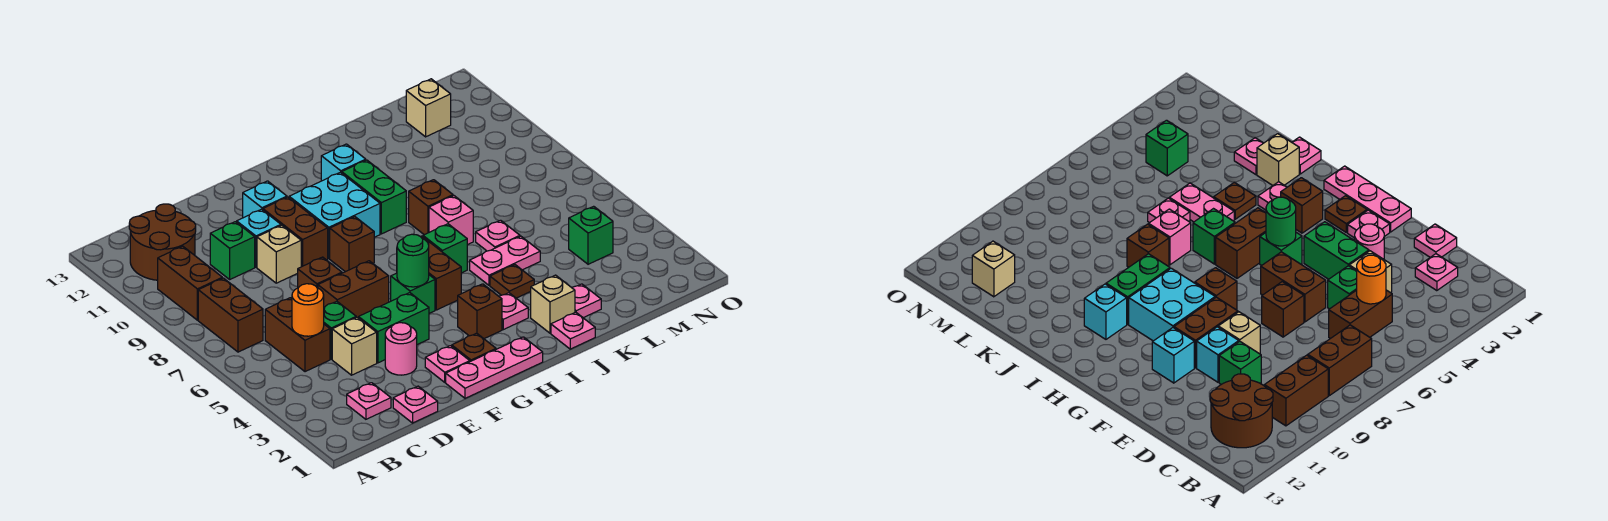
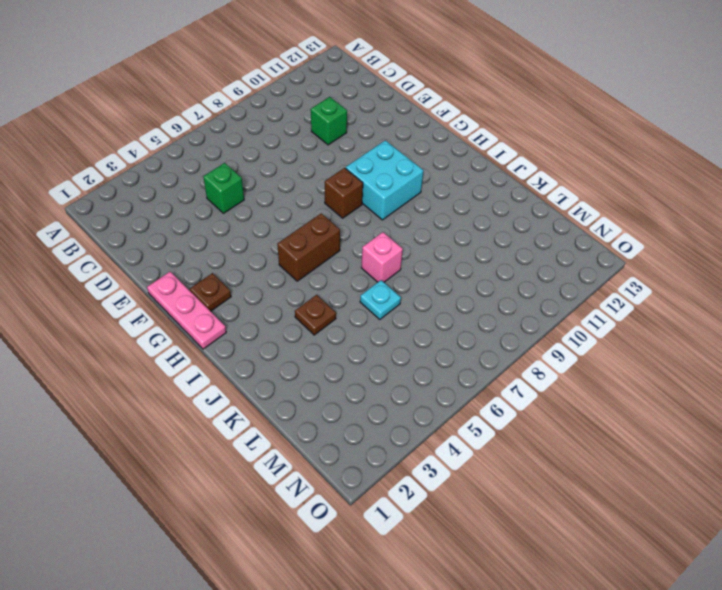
cyan plate K6 level 1 -> pink plate K6 level 1
none -> brown brick B7:B8 level 1
none -> brown brick B9:B10 level 1
none -> brown round brick B11:C12 level 1
none -> pink plate C2 level 1

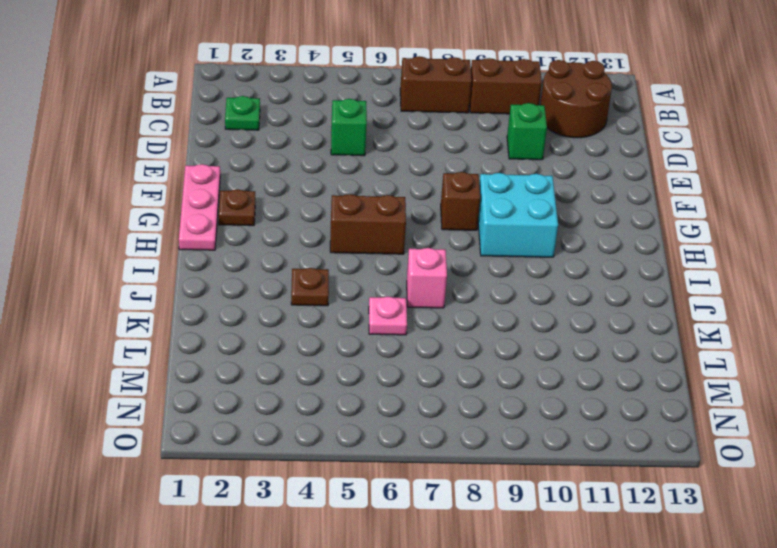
green plate C2 level 1 -> pink plate C2 level 1
none -> brown brick C5:C6 level 1
none -> pink plate D1 level 1
none -> tan brick D4 level 1
none -> pink round brick E3 level 1

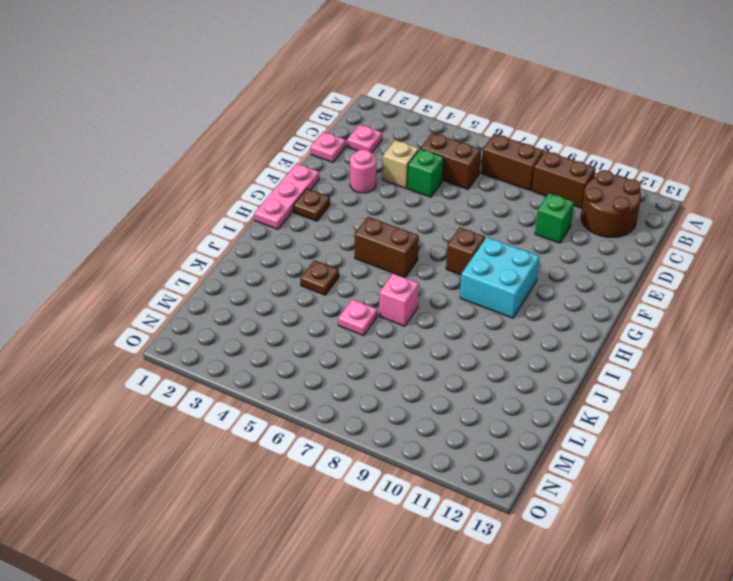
none -> green brick E4:F4 level 1
none -> brown brick E6:F6 level 1
none -> brown brick E7 level 1
none -> tan brick E9 level 1

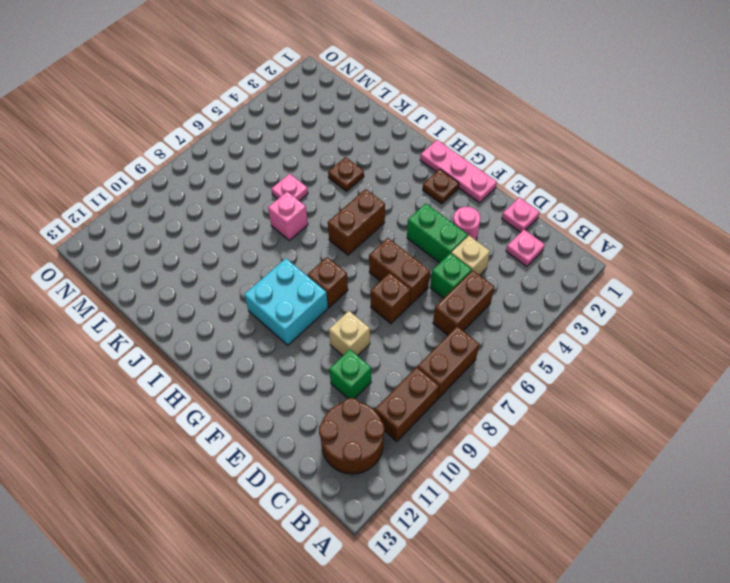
none -> cyan brick E10 level 1
none -> pink plate F2 level 1
none -> brown brick F9:F10 level 1
none -> cyan brick F11 level 1

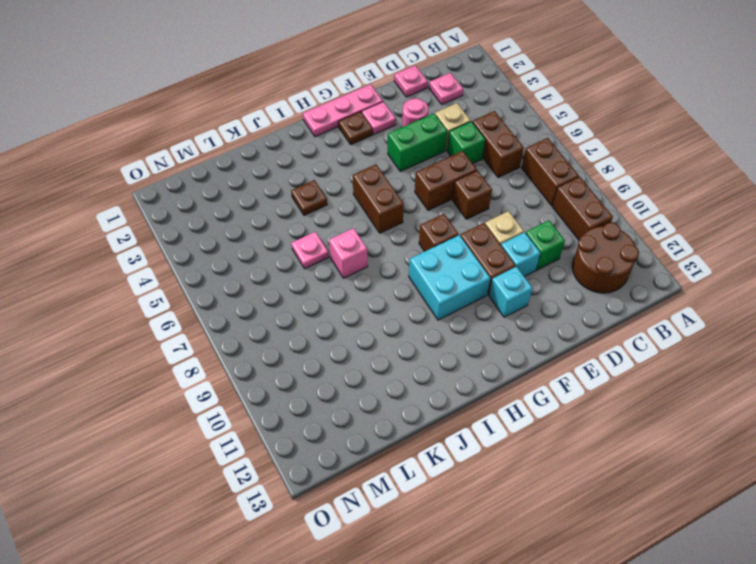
none -> green brick G5 level 1
none -> brown brick H3 level 1
none -> pink plate I3 level 1
none -> green brick I6 level 1

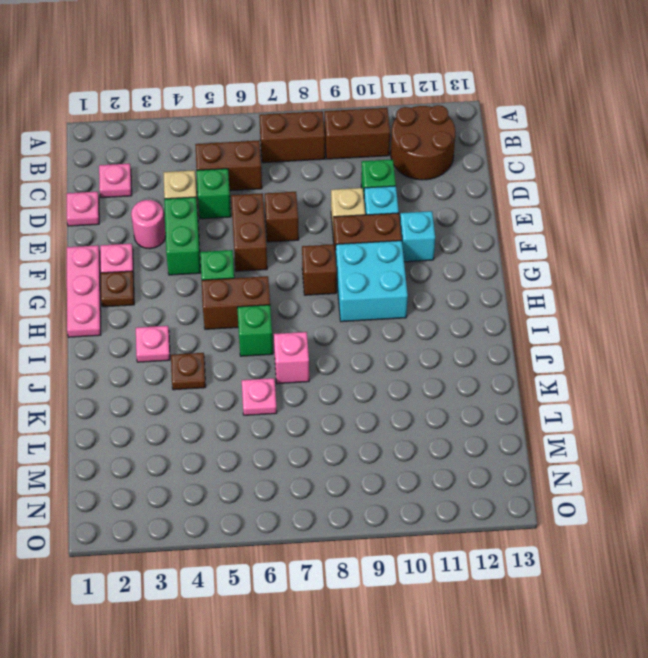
none -> brown brick H3 level 1
none -> green brick I9:I10 level 1
none -> cyan brick I11 level 1
none -> pink plate J1 level 1

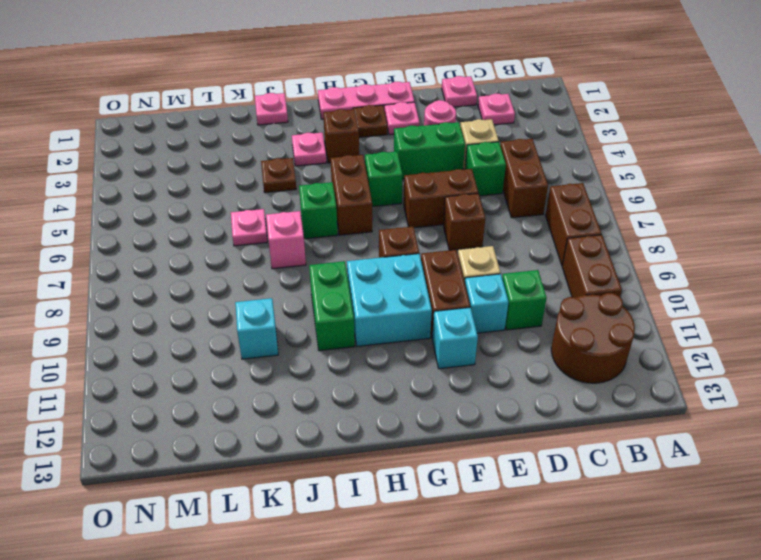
cyan brick K10 level 1 -> cyan brick I11 level 1
none -> tan brick J2 level 1
none -> pink plate J5:K5 level 1
none -> brown brick J8 level 1
none -> pink plate K2 level 1

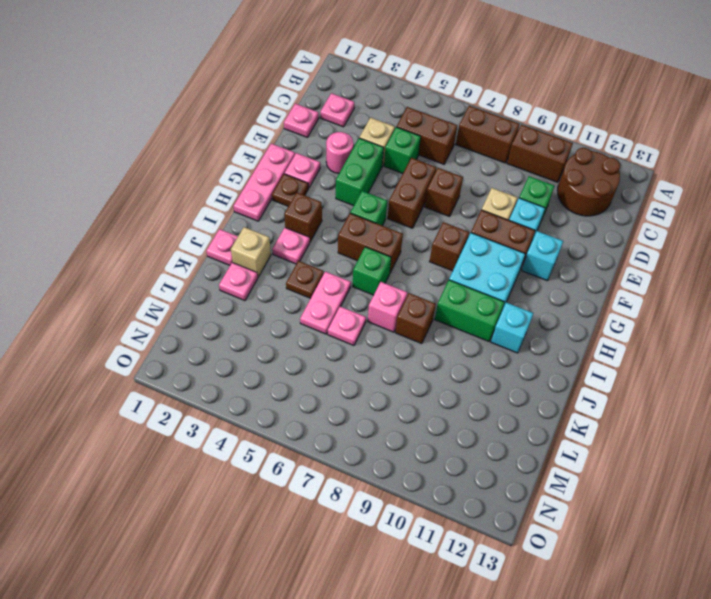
none -> green brick M4 level 1
none -> tan brick M12 level 1
none -> orange round brick C5 level 2
none -> green round brick G5 level 2

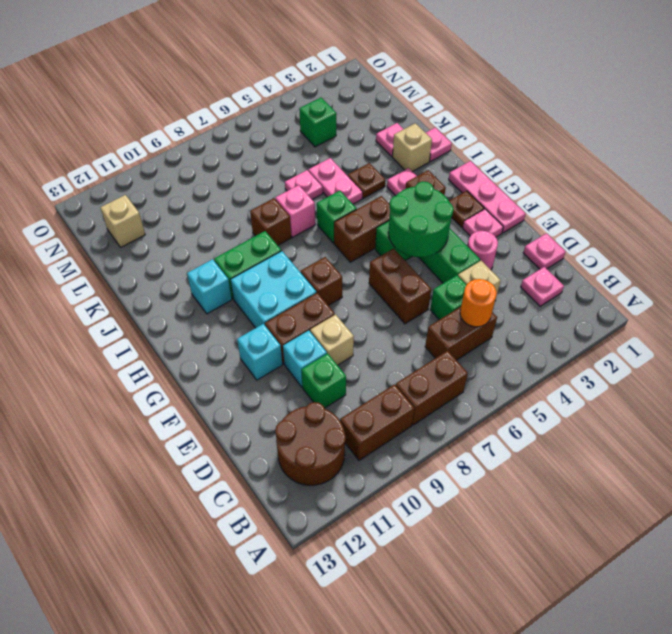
green round brick F4:G5 level 2 -> green round brick G5 level 2
none -> brown brick E7 level 1

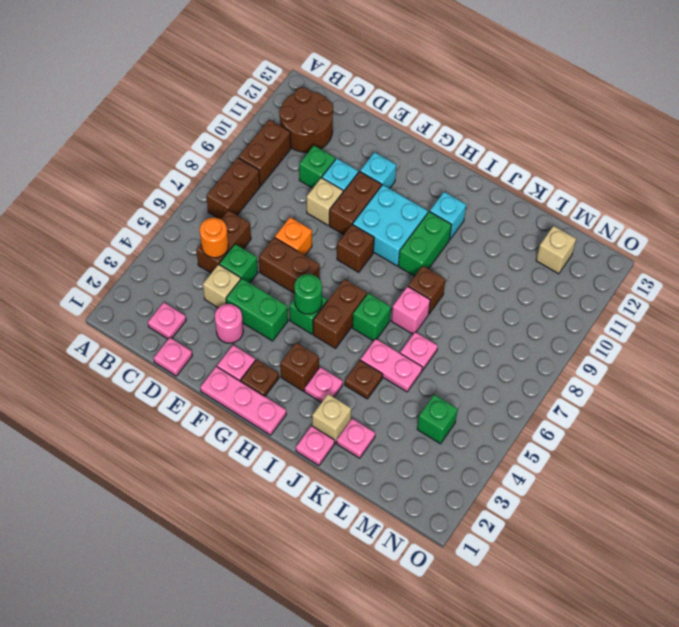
orange brick E7 level 1 -> brown brick E7 level 1

